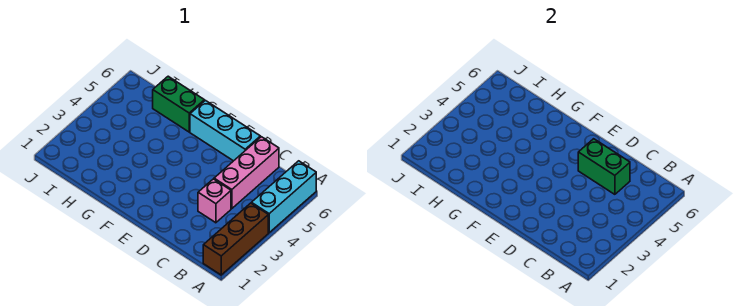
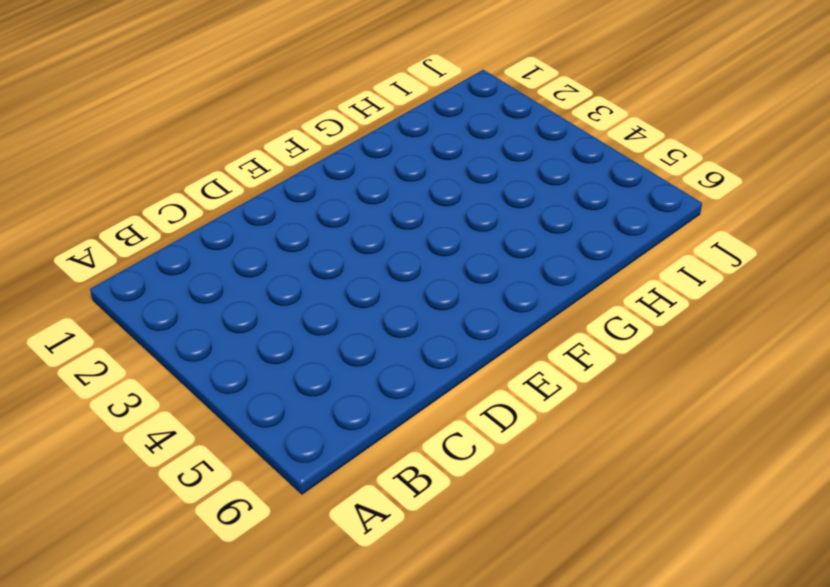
none -> brown brick A1:A3 level 1
none -> cyan brick A4:A6 level 1

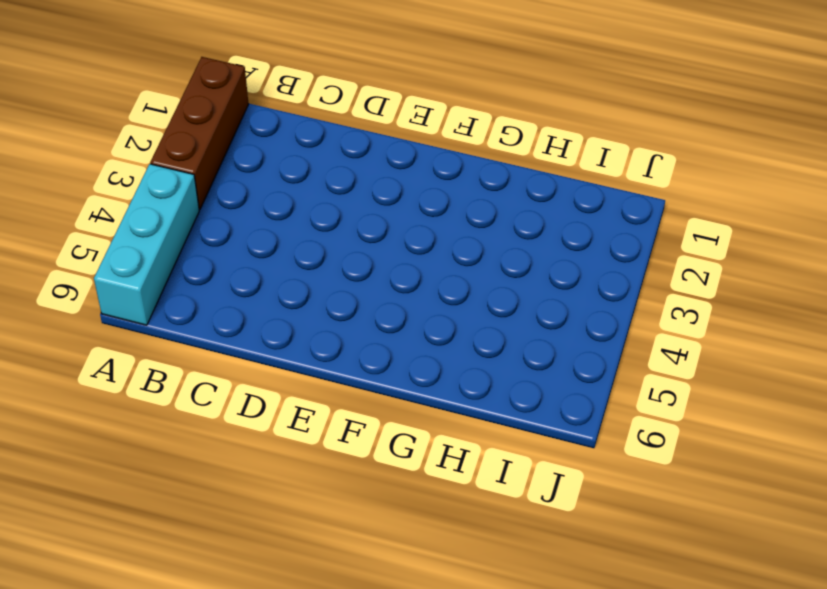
none -> pink brick C3 level 1
none -> pink brick C4:C6 level 1

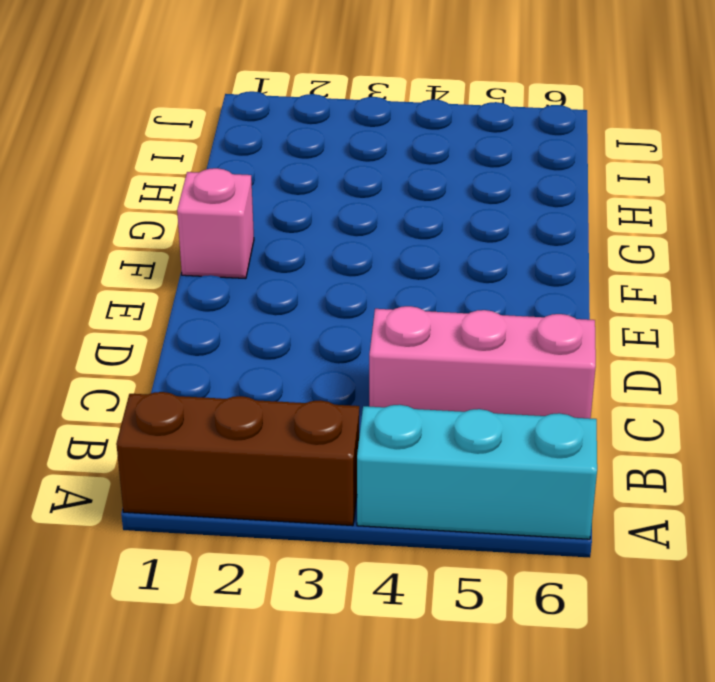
pink brick F1 level 1 -> pink brick C3 level 1
none -> cyan brick D6:F6 level 1
none -> green brick G6:H6 level 1

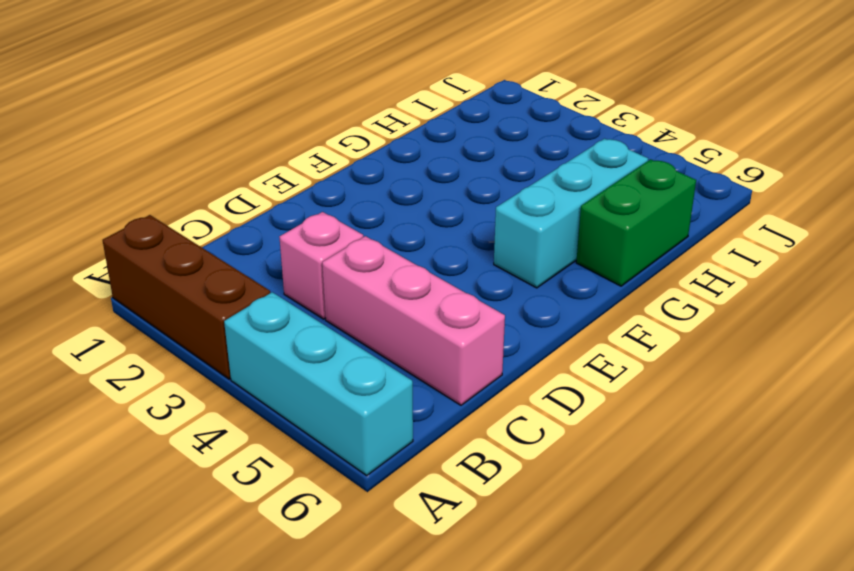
cyan brick F5:H5 level 1 -> cyan brick D6:F6 level 1
none -> green brick C5:D5 level 2

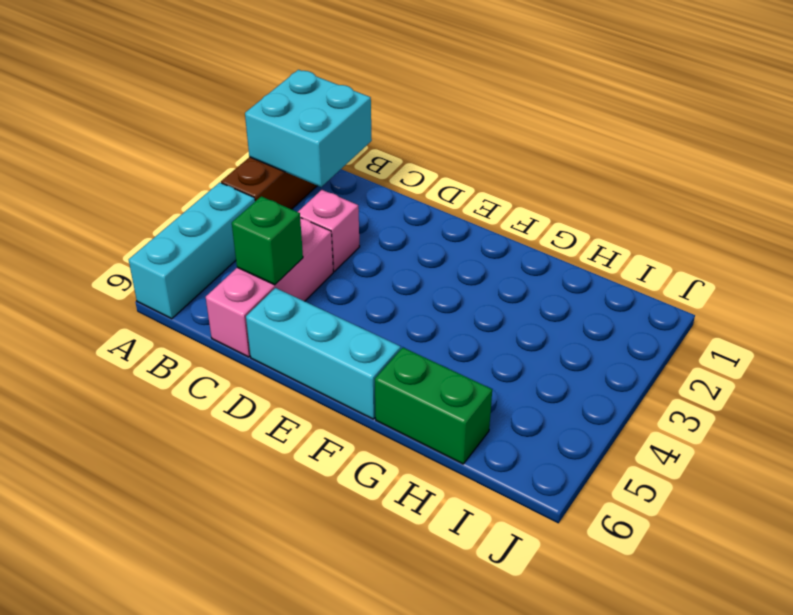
cyan brick A1:B2 level 2 -> none
green brick C5 level 2 -> green brick C5:D5 level 2

